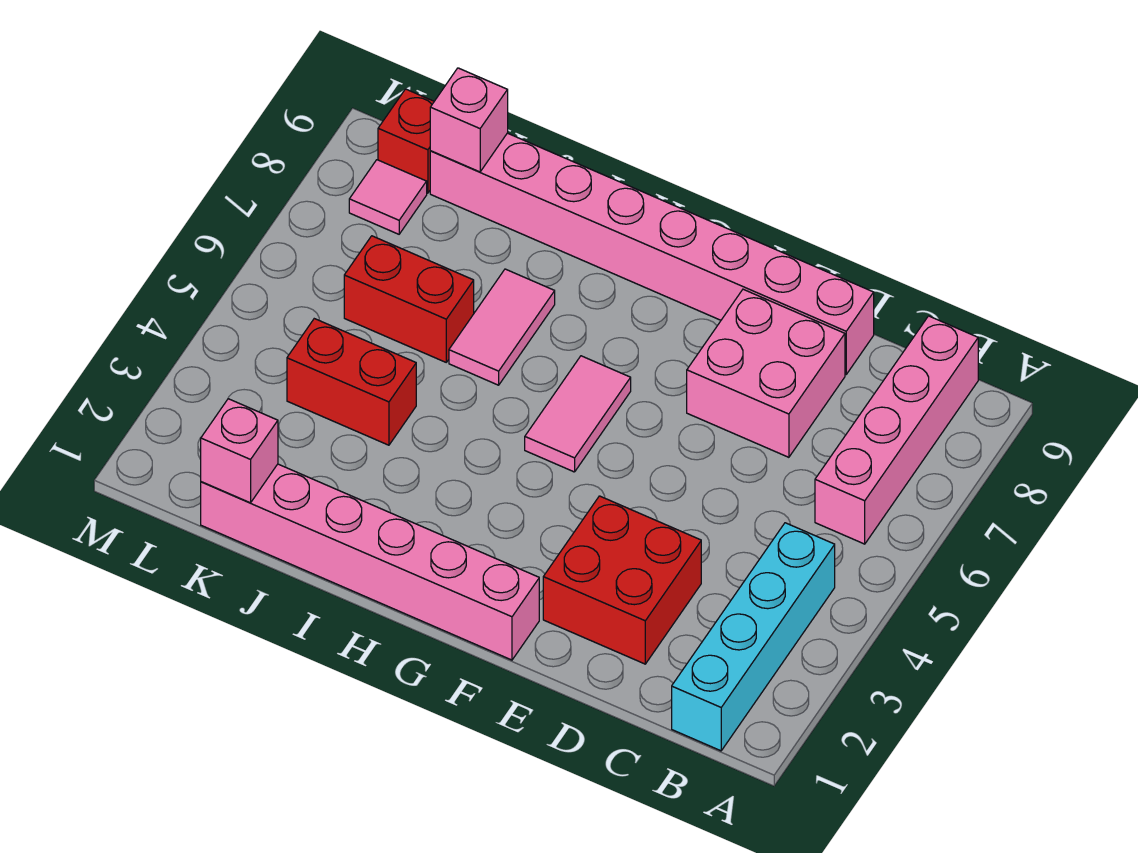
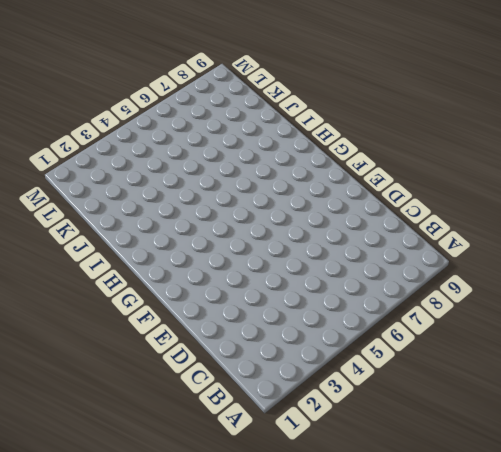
none -> cyan brick B1:B4 level 1
none -> pink brick B6:B9 level 1
none -> red brick D2:E3 level 1

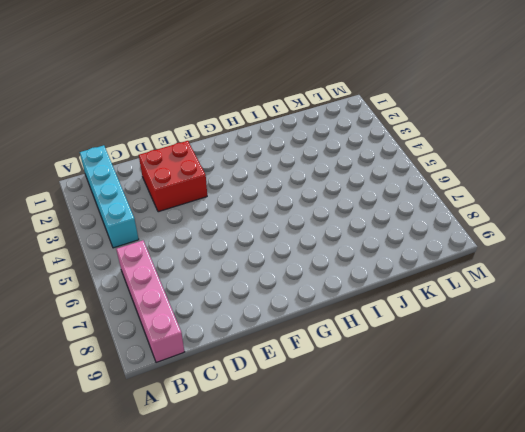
none -> pink brick D7:E8 level 1
none -> pink brick D9:K9 level 1
none -> pink brick F1:K1 level 1

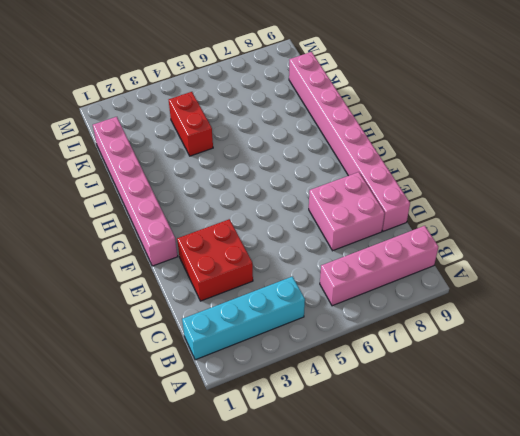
none -> pink tile G5:G6 level 1
none -> pink tile I6:I7 level 1
none -> red brick J6:K6 level 1

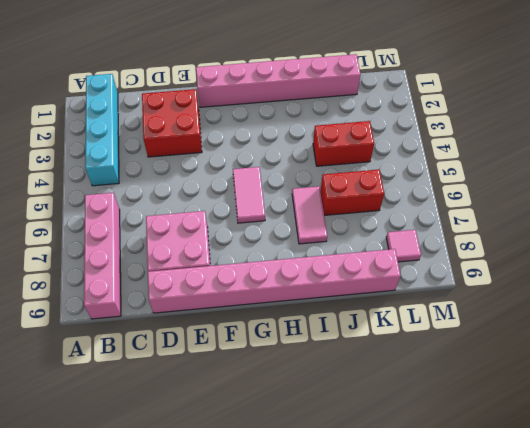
none -> red brick L9 level 1
none -> pink brick K1 level 2
none -> pink brick K9 level 2

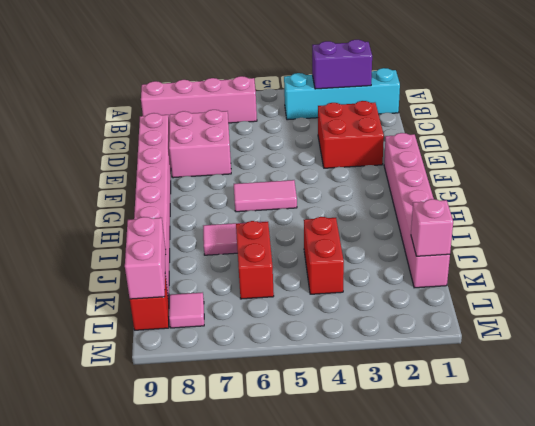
purple brick B2:B3 level 2 -> none
pink brick K9:L9 level 2 -> pink brick K9 level 2

